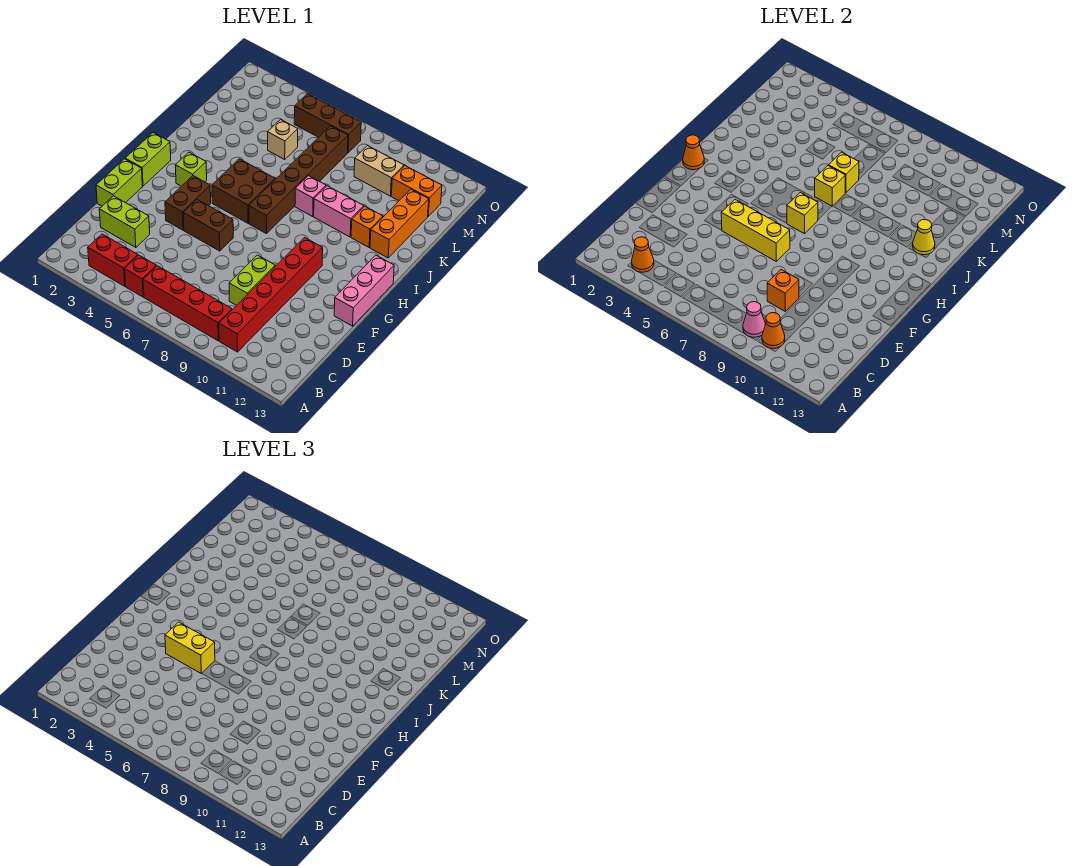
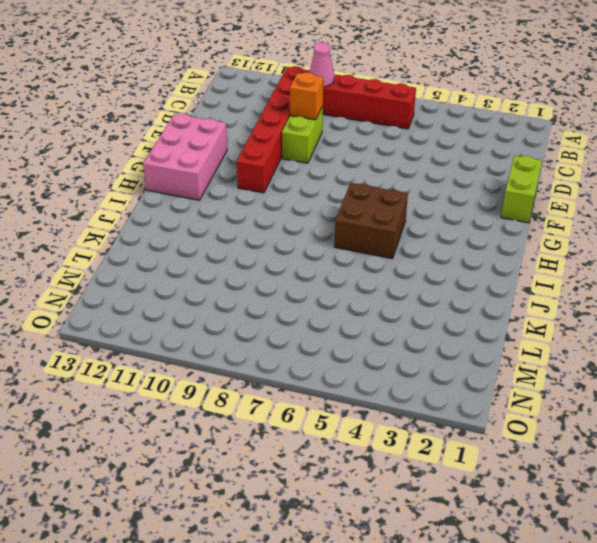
pink brick F12:H13 level 1 -> pink brick F13:H13 level 1
none -> red brick B3:B4 level 1
none -> red brick B5 level 1
none -> lime brick D2:D3 level 1
none -> brown brick F4:G4 level 1

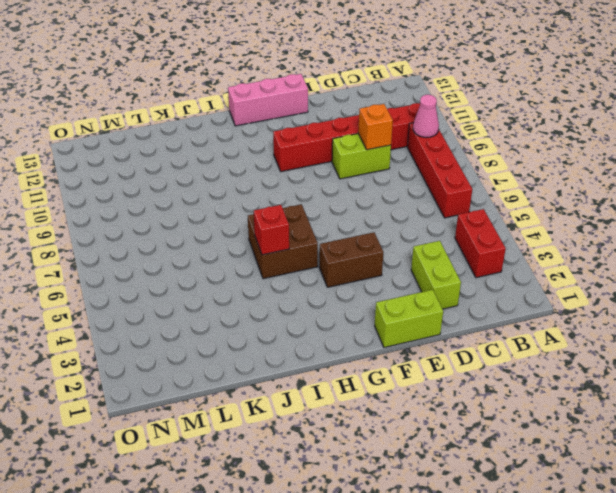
red brick I5 level 2 -> red brick B5 level 1
none -> brown brick F5:F6 level 1
none -> lime brick G1:H1 level 1
none -> lime brick H3 level 1
none -> brown brick H7:M7 level 1

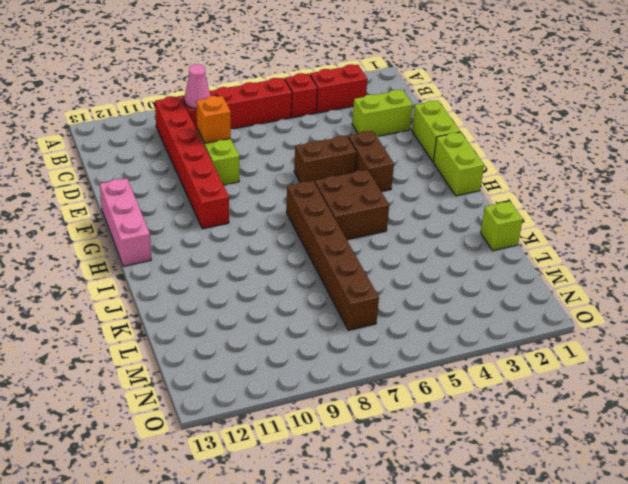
lime brick K1 level 1 -> lime brick H3 level 1
none -> pink brick J8 level 1
none -> pink brick J9:J10 level 1
none -> orange brick J11 level 1
none -> orange brick J12:L12 level 1

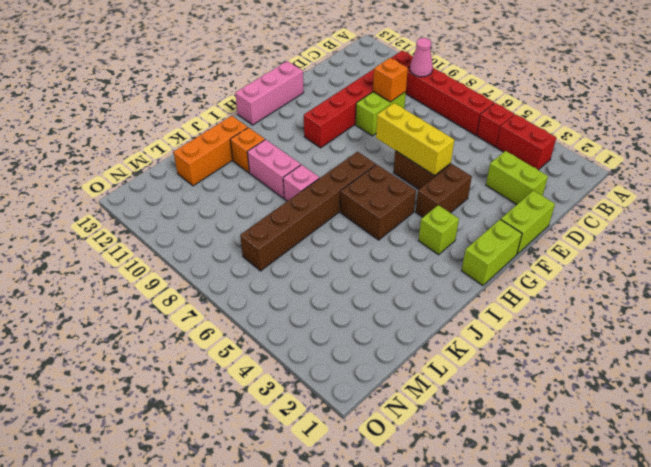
none -> tan brick L5 level 1
none -> tan brick M9:M10 level 1
none -> orange brick M11:M12 level 1
none -> brown brick N5:N7 level 1

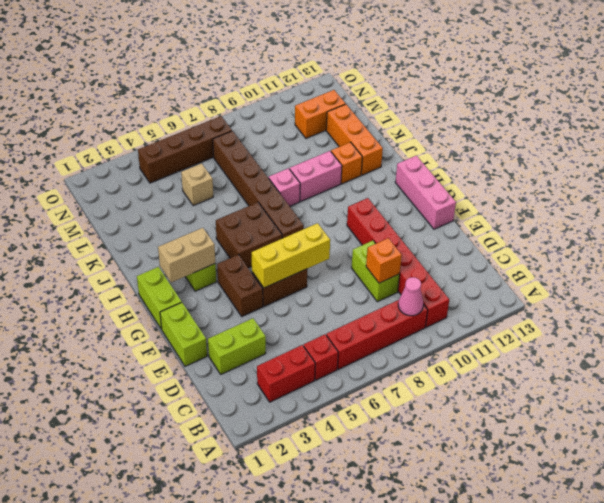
tan brick H2:H3 level 2 -> tan brick M9:M10 level 1
brown brick N4:N7 level 1 -> brown brick N5:N7 level 1
none -> orange cone B3 level 2
none -> orange cone B10 level 2
none -> orange cone H1 level 2
none -> yellow brick H7 level 2

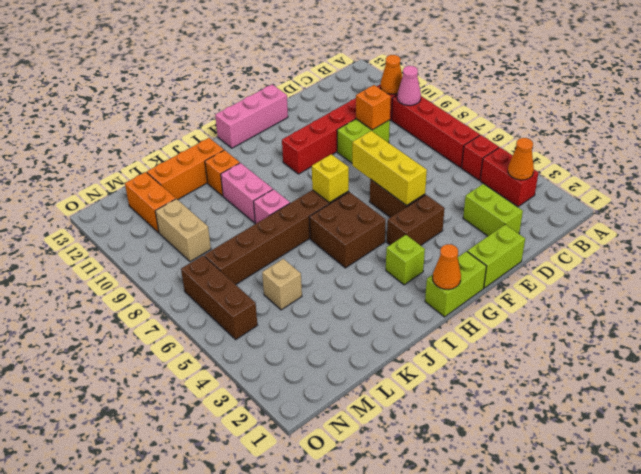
none -> yellow brick J7 level 2
none -> yellow cone J12 level 2
none -> yellow brick K7 level 2
none -> yellow brick F4:F5 level 3

